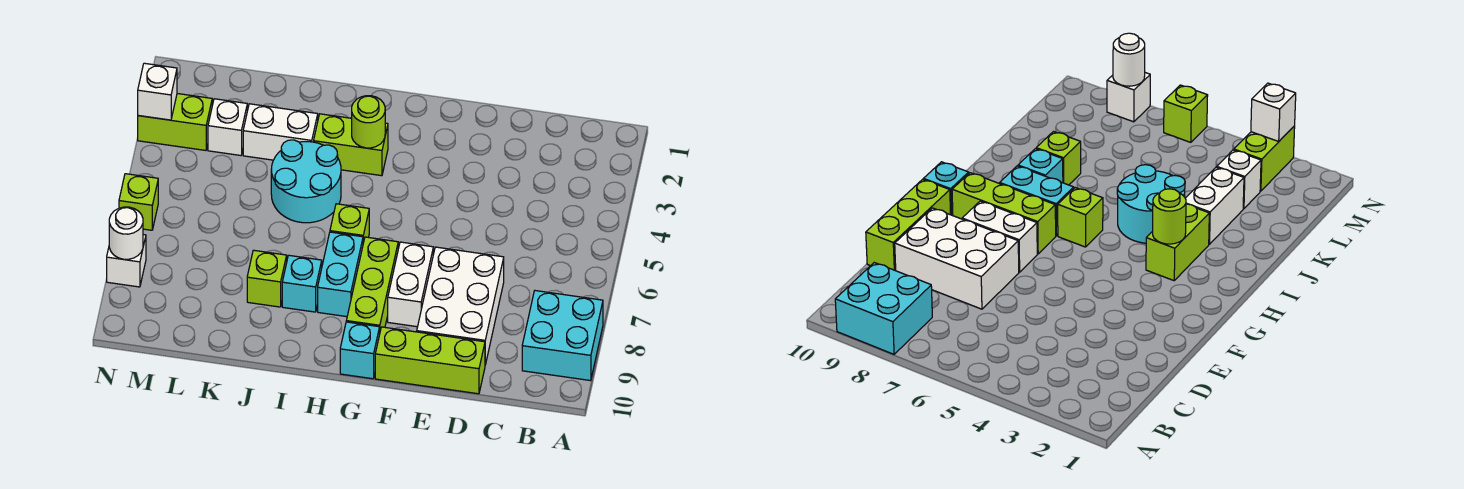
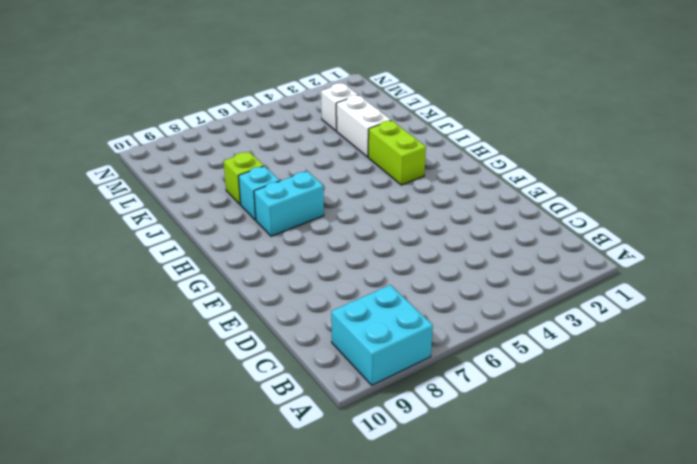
none -> white brick D7:E9 level 1
none -> lime brick D10:F10 level 1
none -> white brick F7:F8 level 1

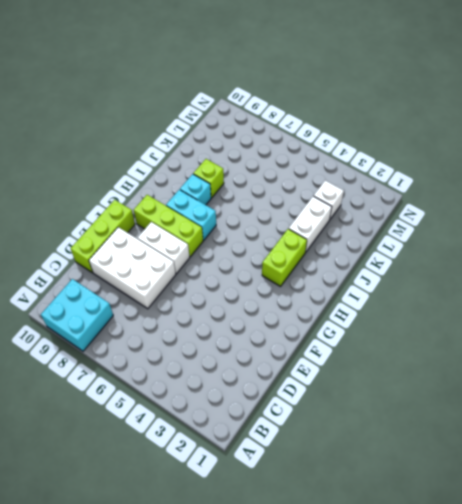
none -> cyan brick G10 level 1
none -> lime brick H6 level 1
none -> cyan round brick I4:J5 level 1

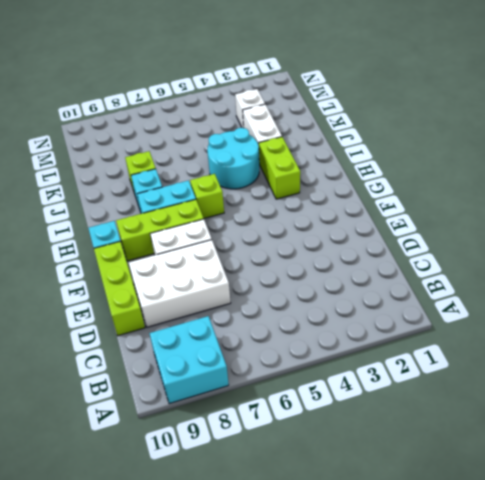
none -> lime brick M3:N3 level 1
none -> lime brick N6 level 1
none -> white brick N8 level 1

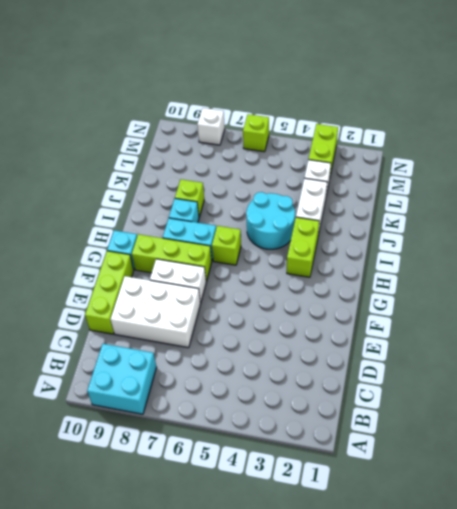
none -> lime round brick H3 level 2
none -> white brick N3 level 2
none -> white round brick N8 level 2

